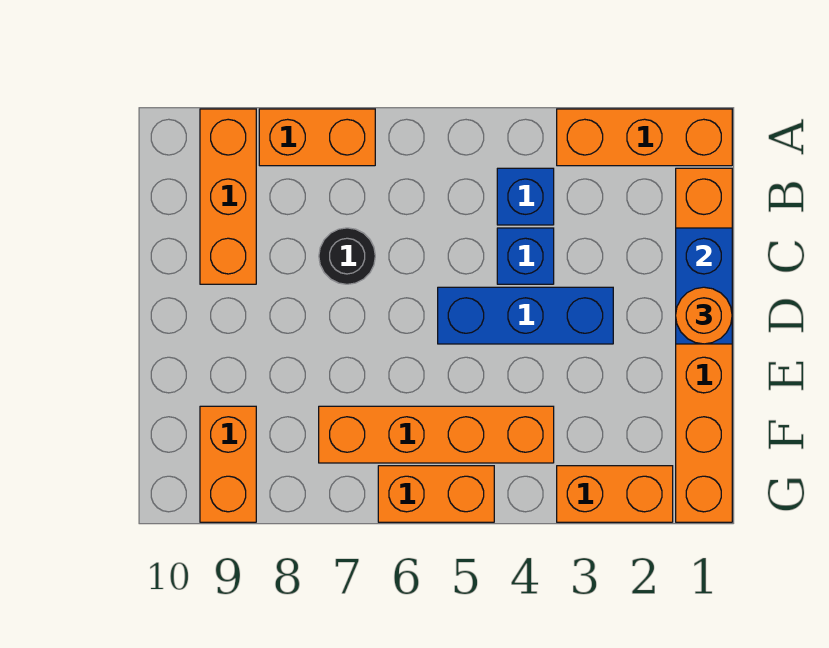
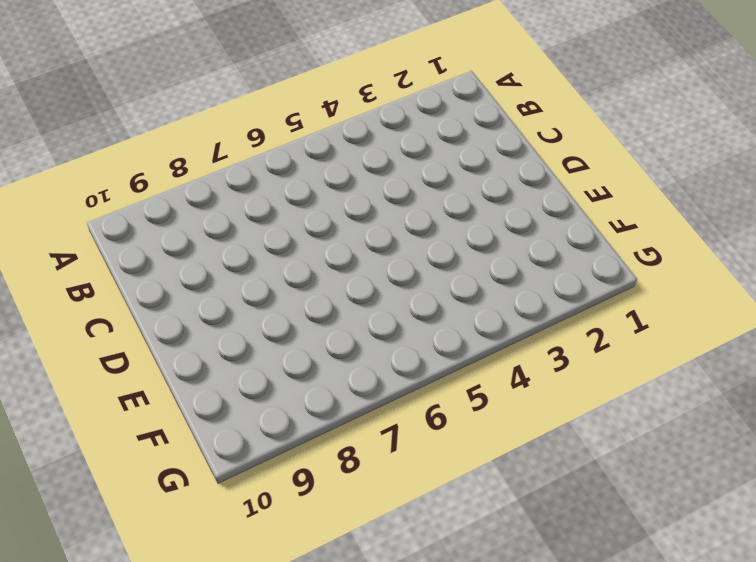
none -> orange brick A1:A3 level 1
none -> orange brick A7:A8 level 1
none -> orange brick A9:C9 level 1

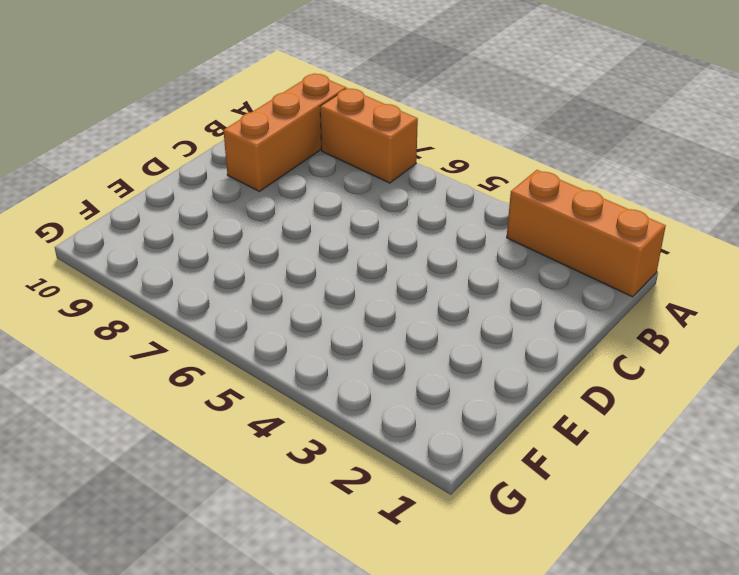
none -> orange brick B1:G1 level 1
none -> blue brick B4 level 1
none -> blue brick C4 level 1

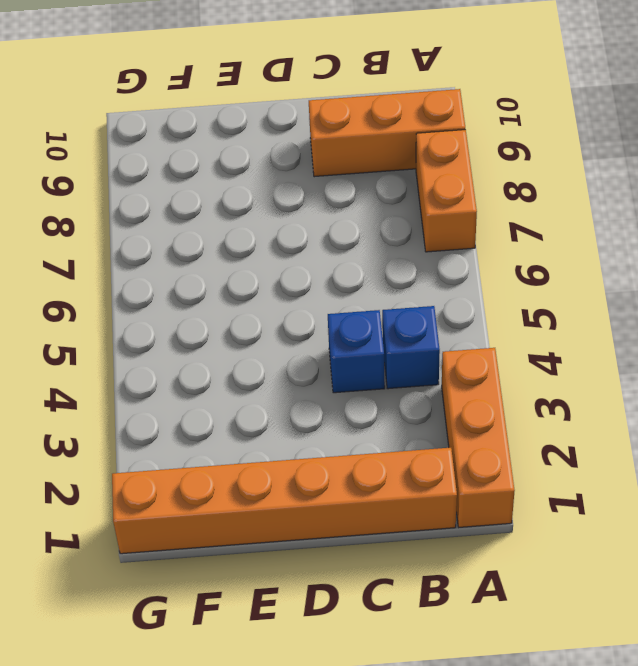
none -> black round brick C7 level 1
none -> blue brick D3:D5 level 1
none -> orange brick F4:F7 level 1

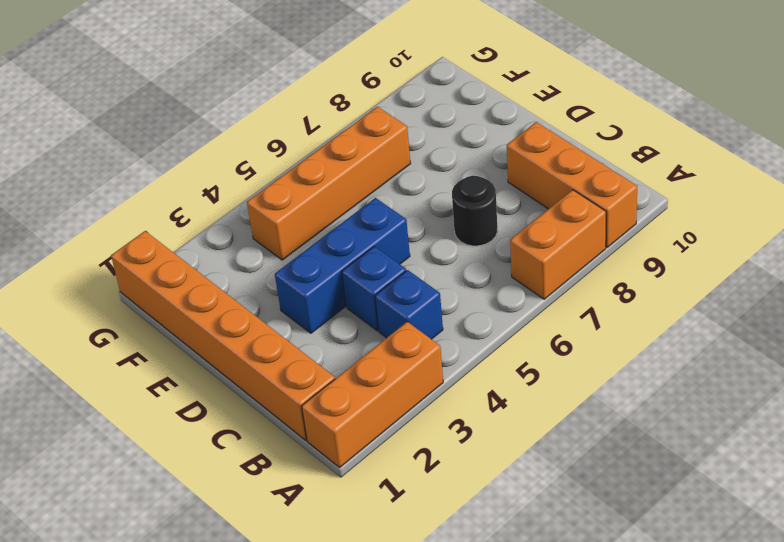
none -> orange brick F9:G9 level 1
none -> orange brick G2:G3 level 1
none -> orange brick G5:G6 level 1

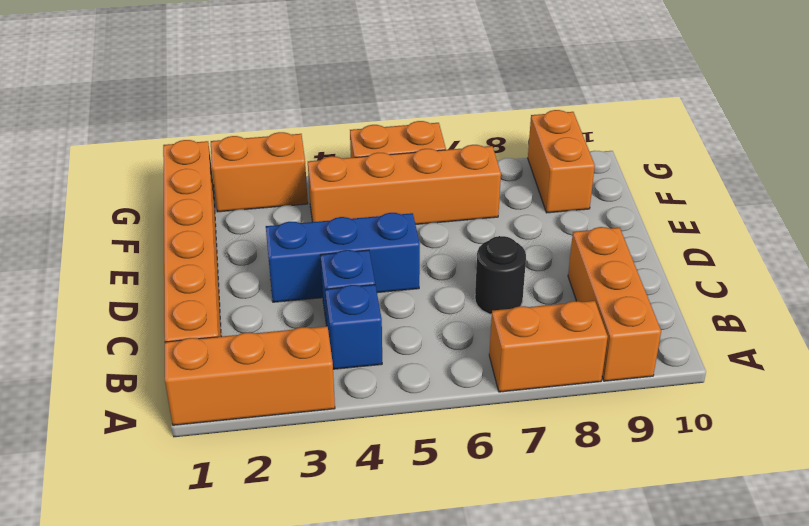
none -> blue brick C1:D1 level 2
none -> orange round brick D1 level 3

